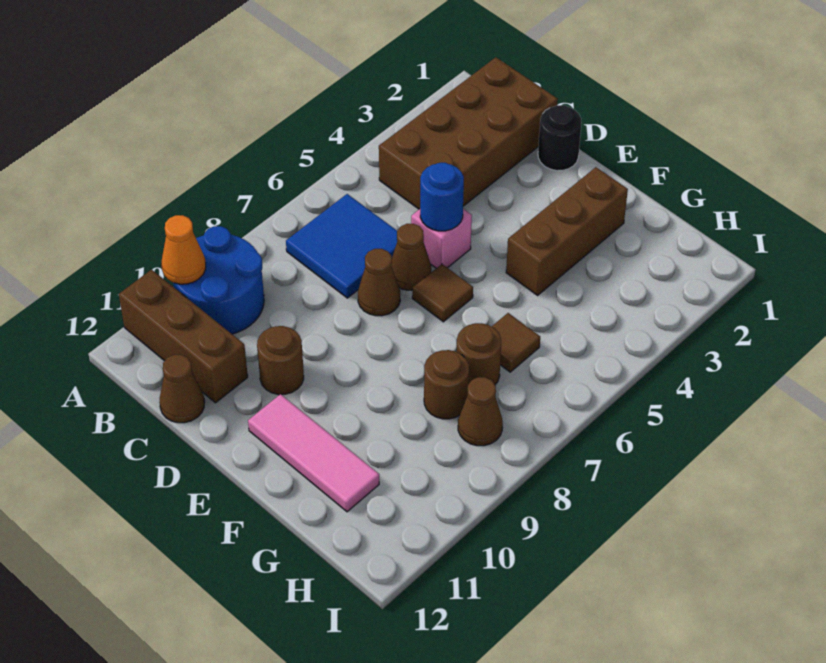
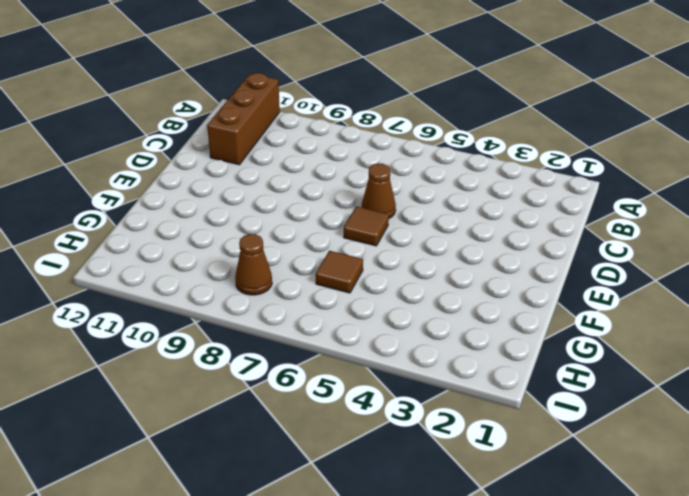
none -> blue round brick A9:B10 level 1
none -> brown brick B1:C4 level 1
none -> blue tile B6:C7 level 1

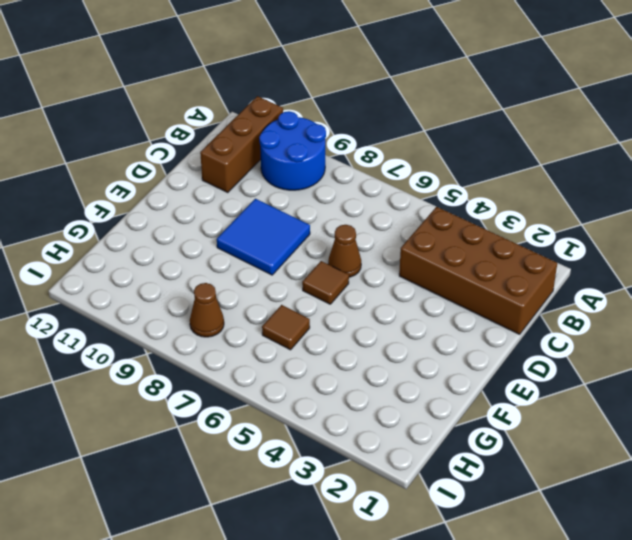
blue tile D8:E9 level 1 -> blue tile B6:C7 level 1
none -> brown cone C12 level 1
none -> black round brick D1 level 1
none -> pink brick D5 level 1

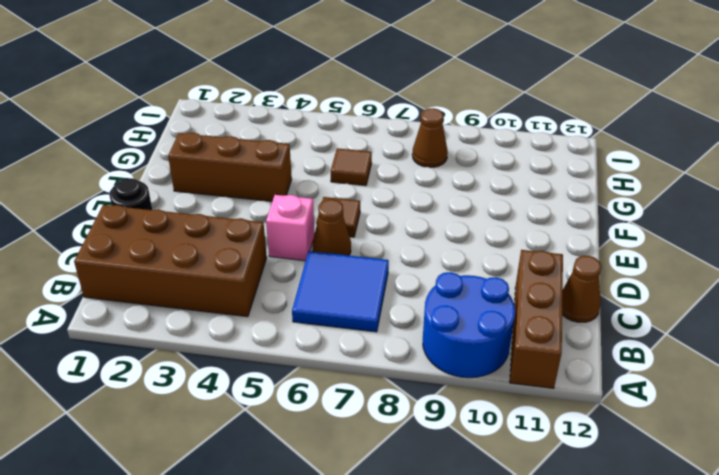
none -> brown cone D7 level 1
none -> brown round brick D10 level 1
none -> pink tile E11:G11 level 1

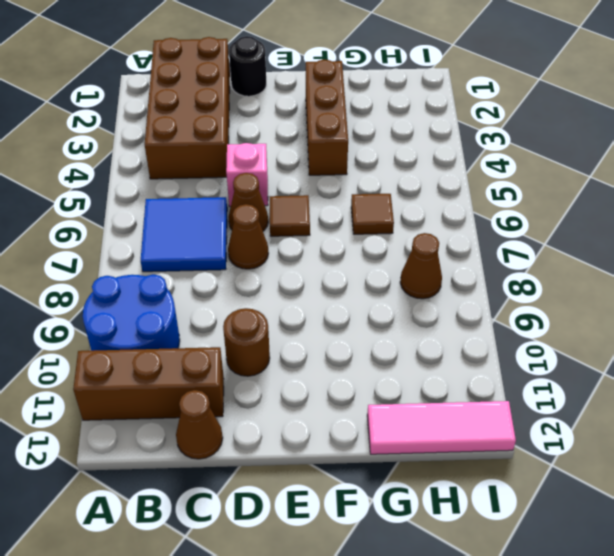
pink tile G12:I12 level 1 -> pink tile E11:G11 level 1
none -> brown round brick G7 level 1
none -> brown round brick G8 level 1
none -> orange cone A10 level 2

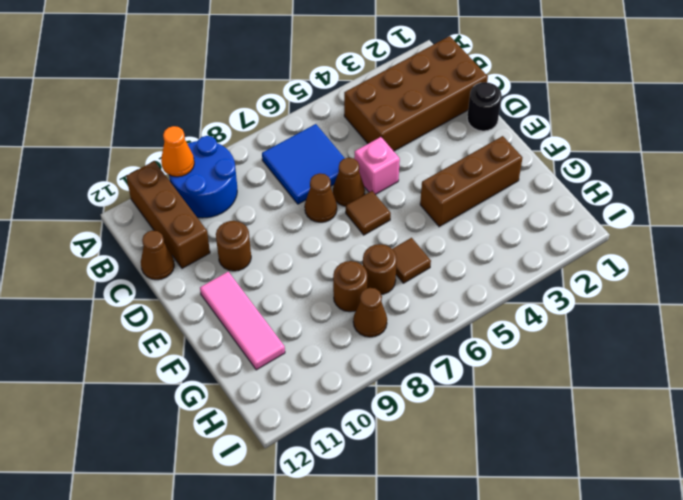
none -> blue round brick D5 level 2

